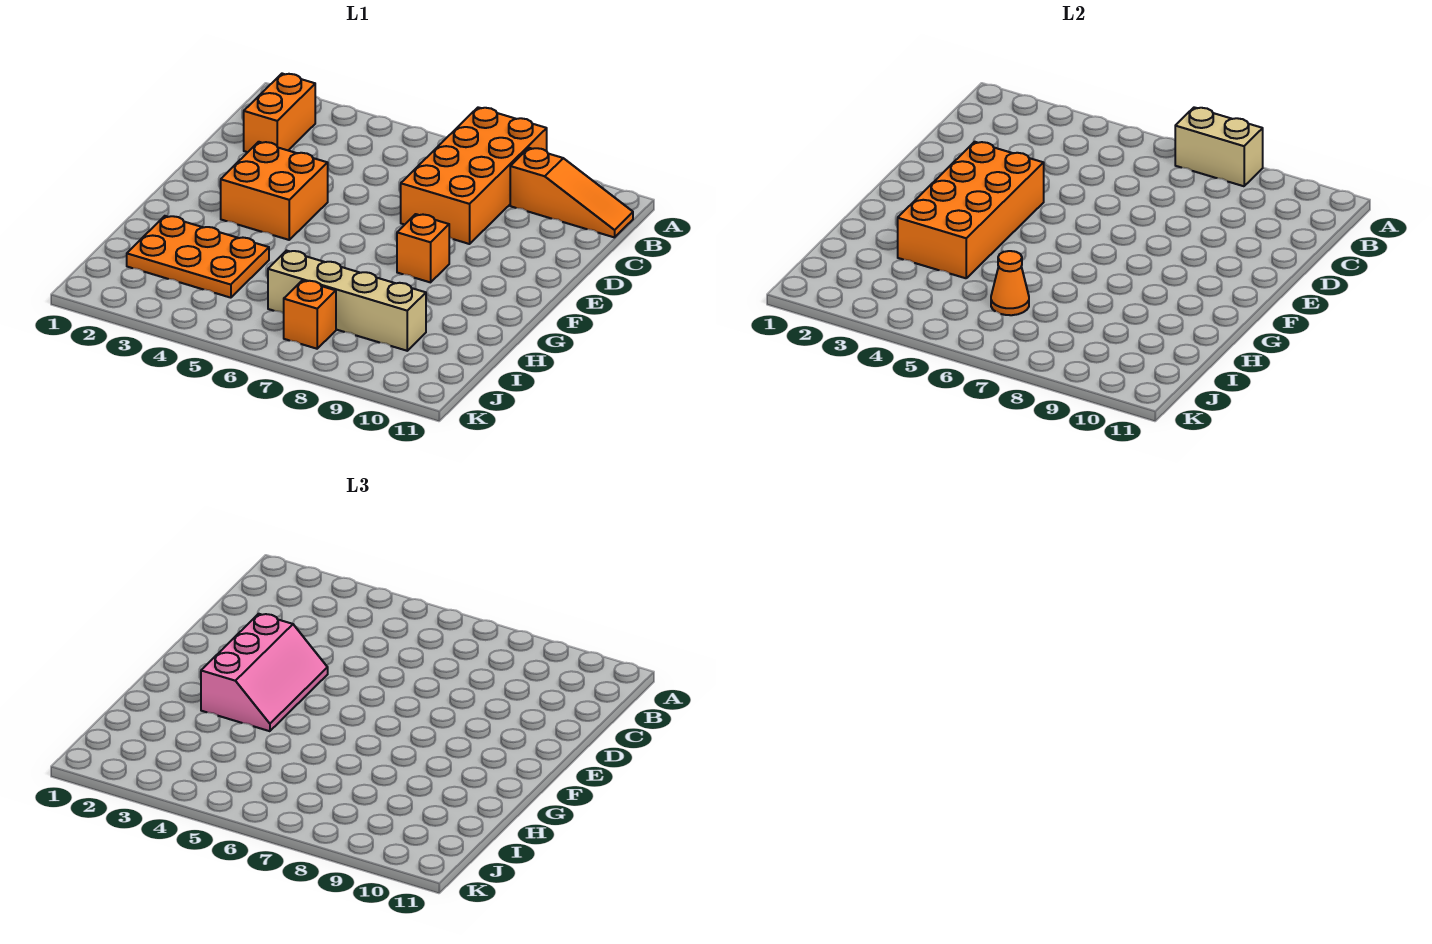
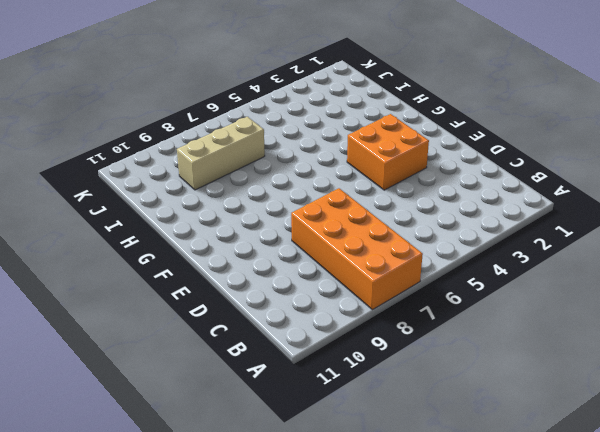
tan brick I7:I9 level 1 -> tan brick I6:I9 level 1
none -> orange brick B2:C2 level 1
none -> orange slope B9:B11 level 1 top 9
none -> orange brick F8 level 1

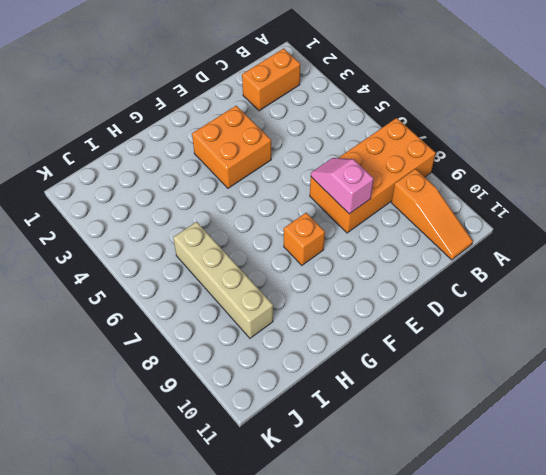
pink slope D7:D8 level 2 top 8 -> none
none -> orange plate H2:I4 level 1
none -> orange brick J7 level 1
none -> tan brick A7:A8 level 2

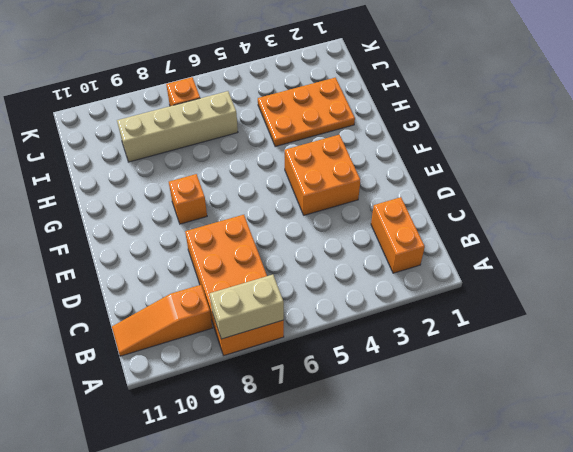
none -> orange brick E3:H4 level 2
none -> orange cone I6 level 2
none -> pink slope E3:G4 level 3 top 3

